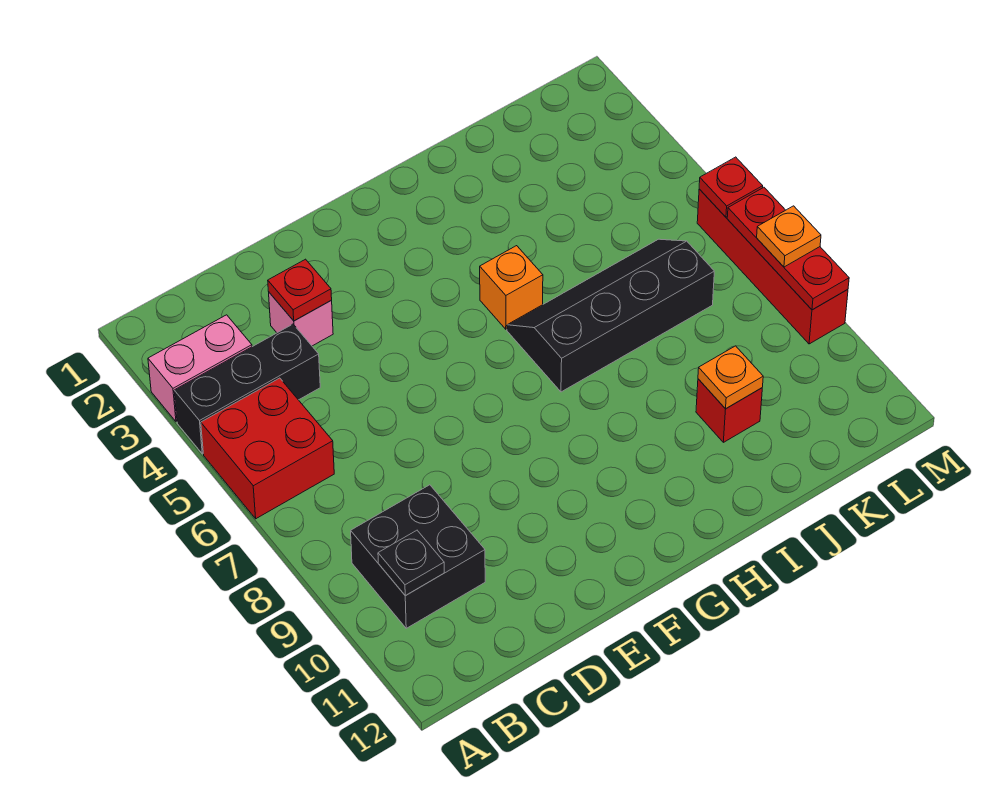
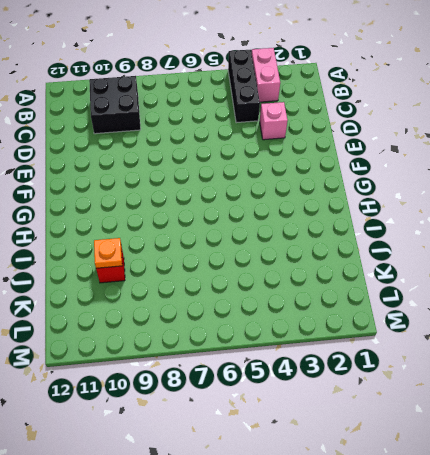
none -> red brick A5:B6 level 1
none -> orange brick H5 level 1
none -> black slope H6:K7 level 1 top 7

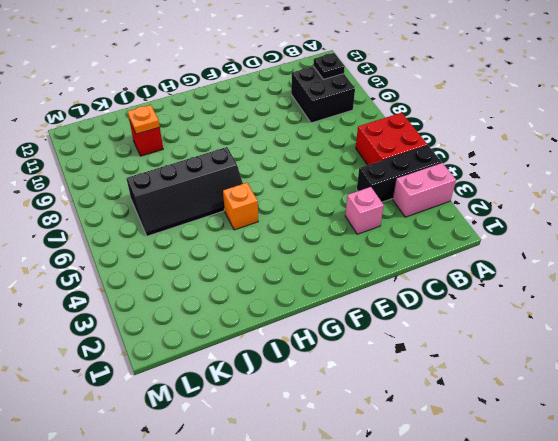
none -> red brick M6:M9 level 1
none -> red plate D3 level 2
none -> red plate M6 level 2

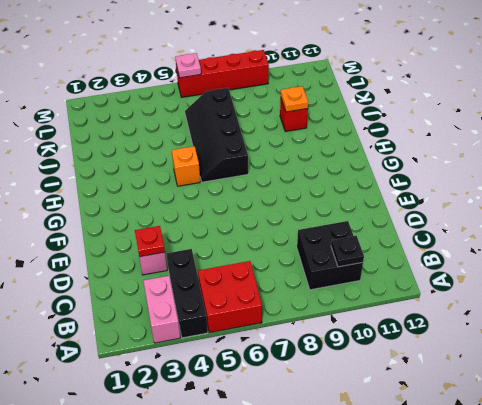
pink plate M6 level 2 -> red plate M6 level 2
none -> red plate M7:M9 level 2
none -> orange plate M8 level 3

